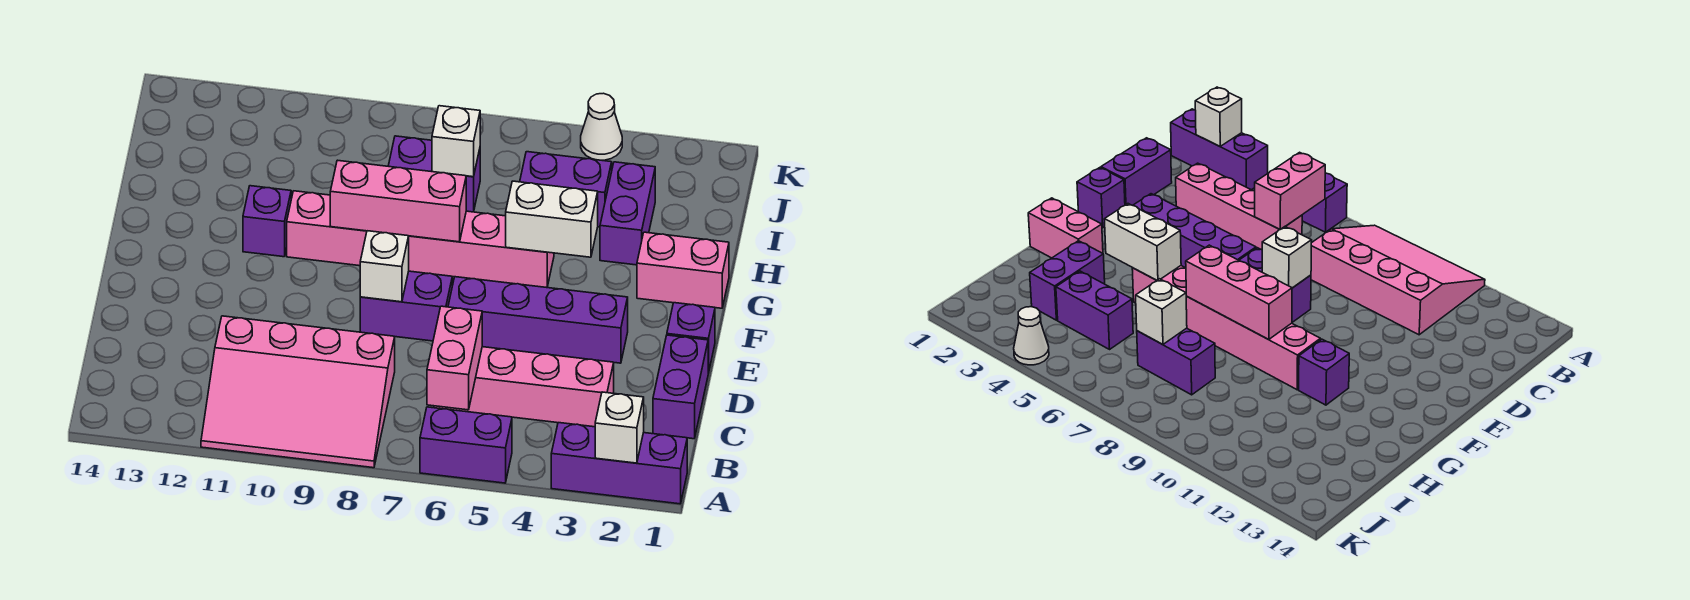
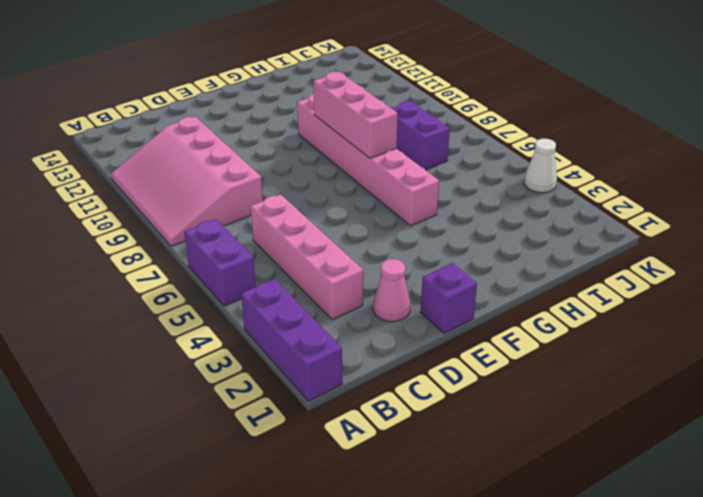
pink cone D2 level 1 -> none
none -> purple brick C1:D1 level 1
none -> purple brick E3:E6 level 1
none -> purple brick E7:E8 level 1

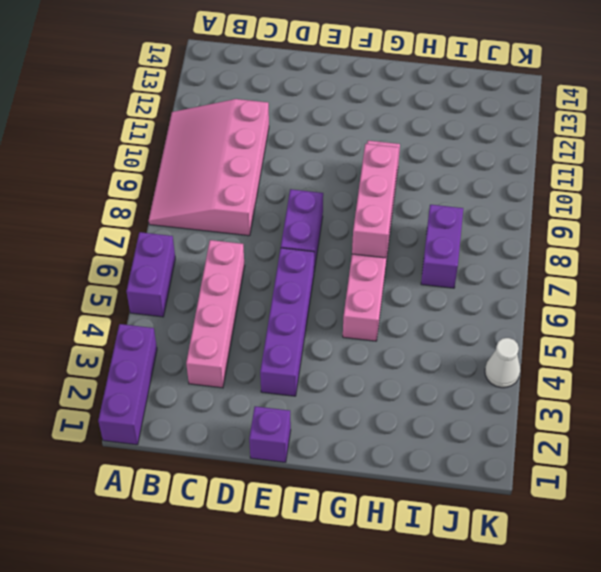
none -> purple brick C1:D1 level 1
none -> pink brick G1:G2 level 1
none -> purple brick G11 level 1

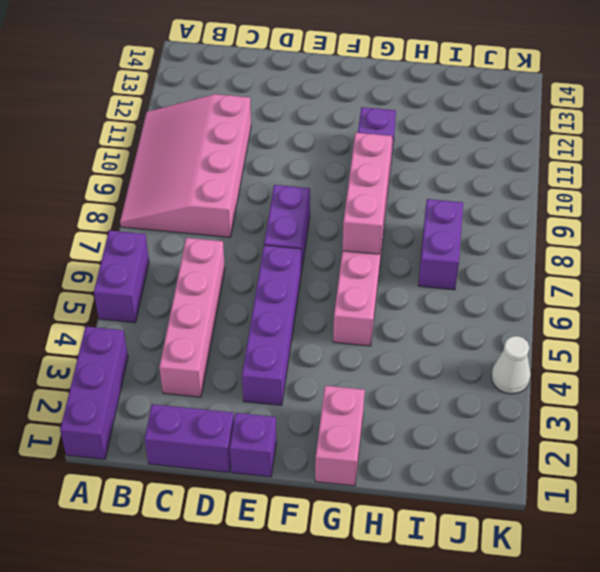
none -> purple brick H3:I3 level 1
none -> purple brick I4:I5 level 1
none -> white brick A2 level 2

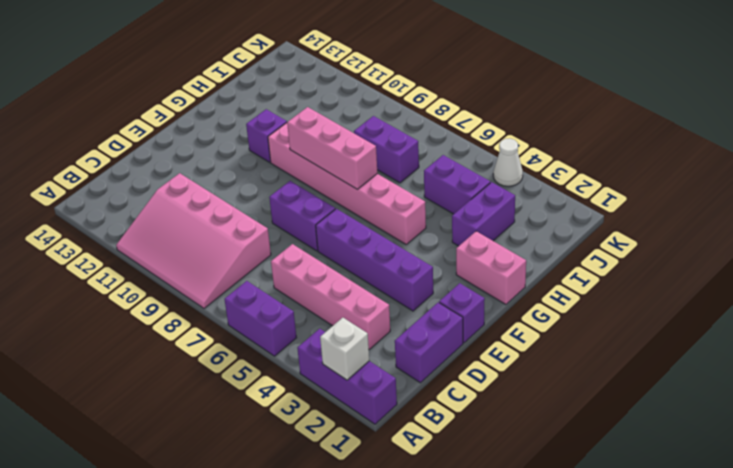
none -> pink brick B6:C6 level 2
none -> white brick E8 level 2
none -> white brick G4:G5 level 2

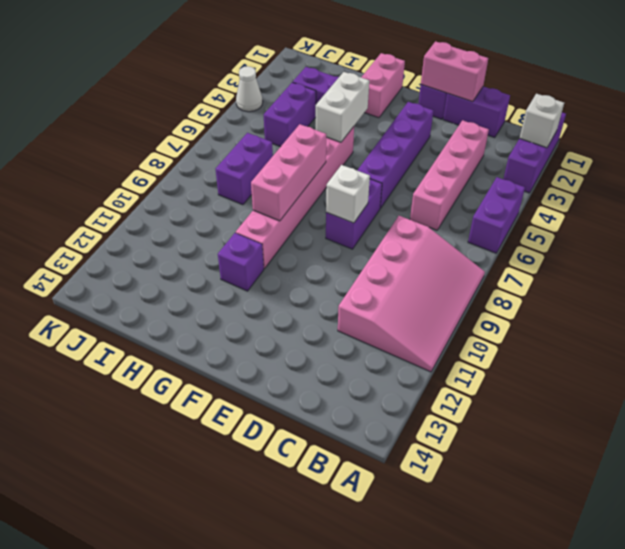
pink brick D1:E1 level 2 -> pink brick B6:C6 level 2
none -> white brick I7 level 2

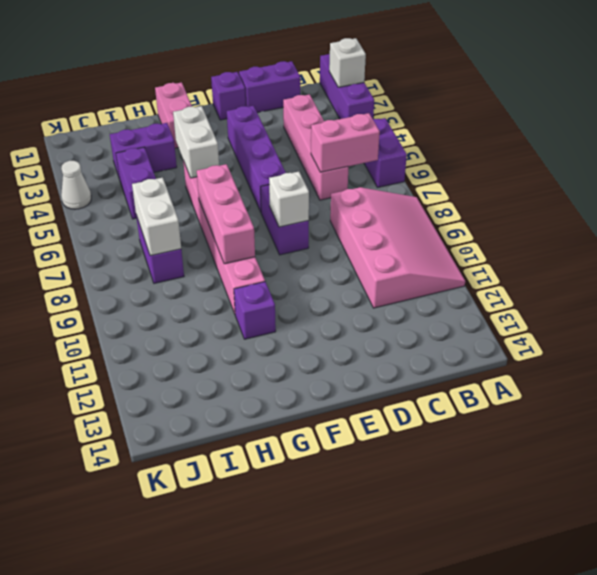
white brick I7:I8 level 2 -> white brick I7 level 2

